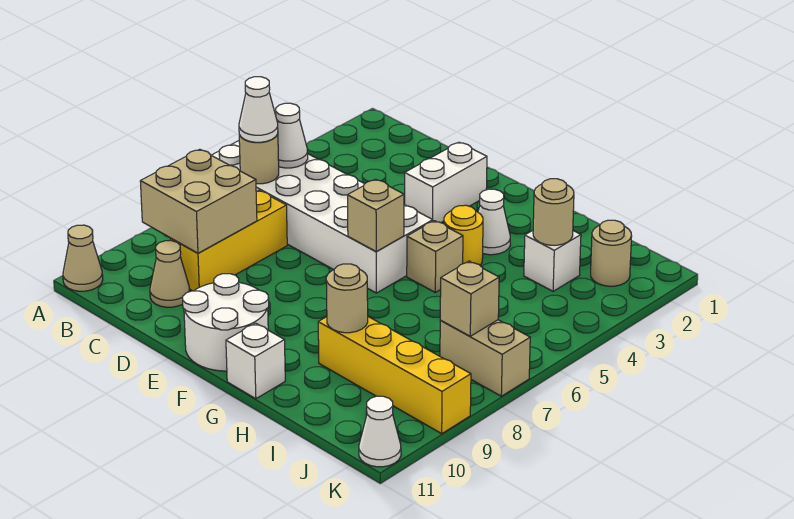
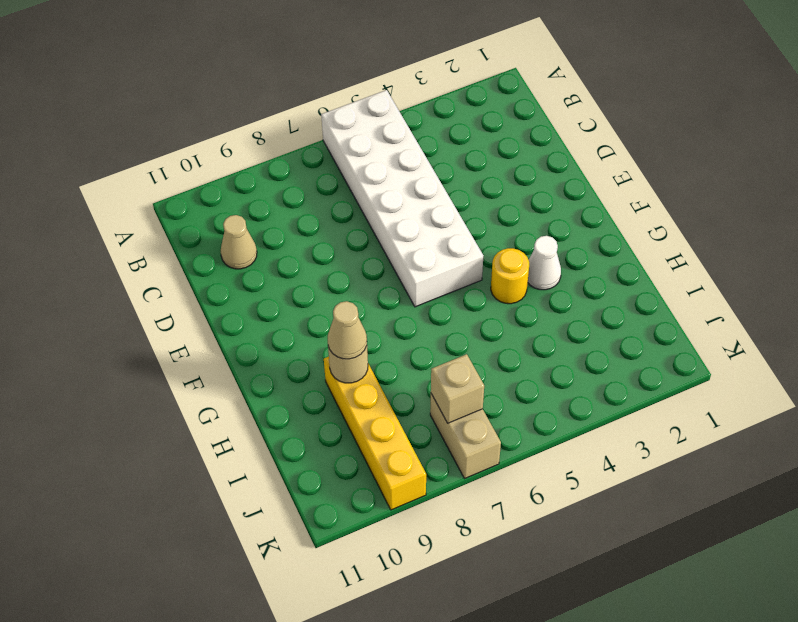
tan cone H9 level 3 -> tan cone A11 level 1
none -> yellow brick C7:C9 level 1
none -> white brick E2:E3 level 1
none -> white round brick E10:F11 level 1

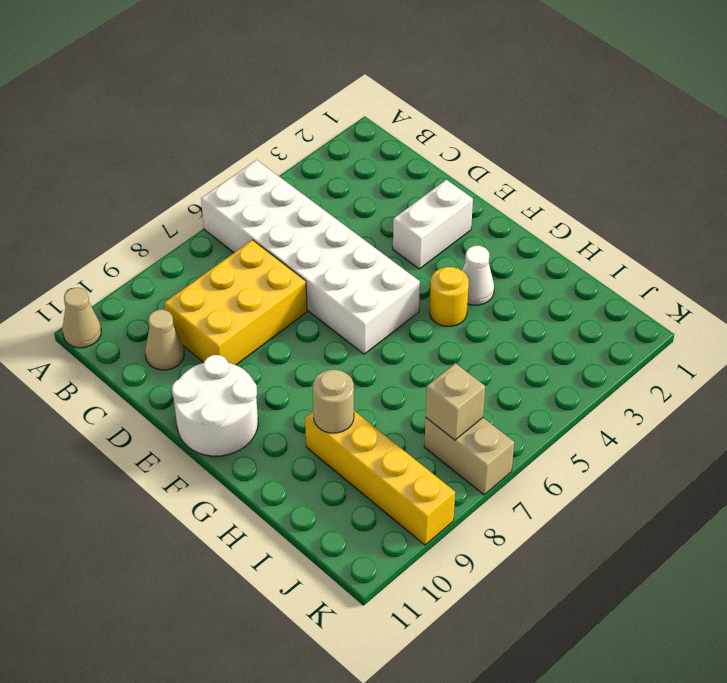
yellow brick C7:D9 level 1 -> yellow brick C7:C9 level 1
none -> tan brick G5 level 1
none -> white brick G11 level 1
none -> white brick I3 level 1

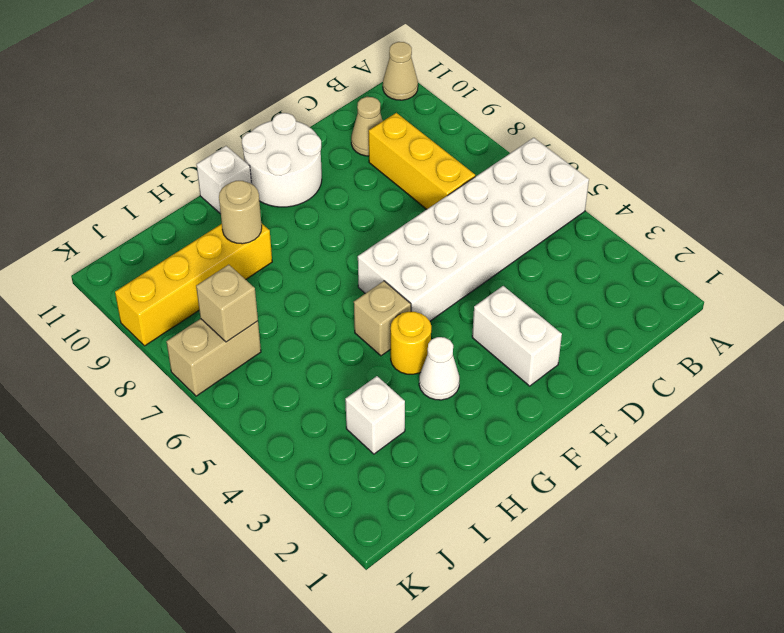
none -> tan round brick J2 level 1
none -> white cone K11 level 1
none -> white cone B5 level 2

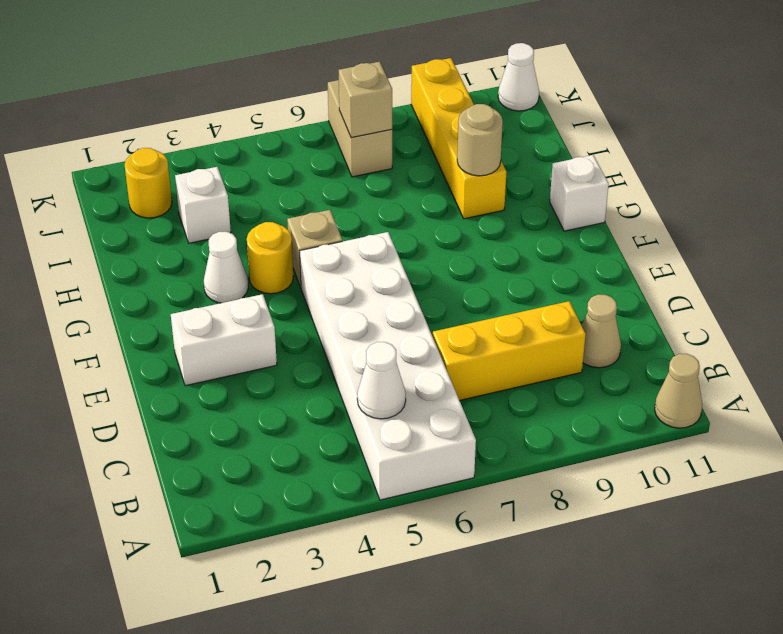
yellow round brick J2 level 1 -> tan round brick J2 level 1
none -> white round brick E10:F11 level 1
none -> tan round brick B6 level 2
none -> tan brick B8:C9 level 2

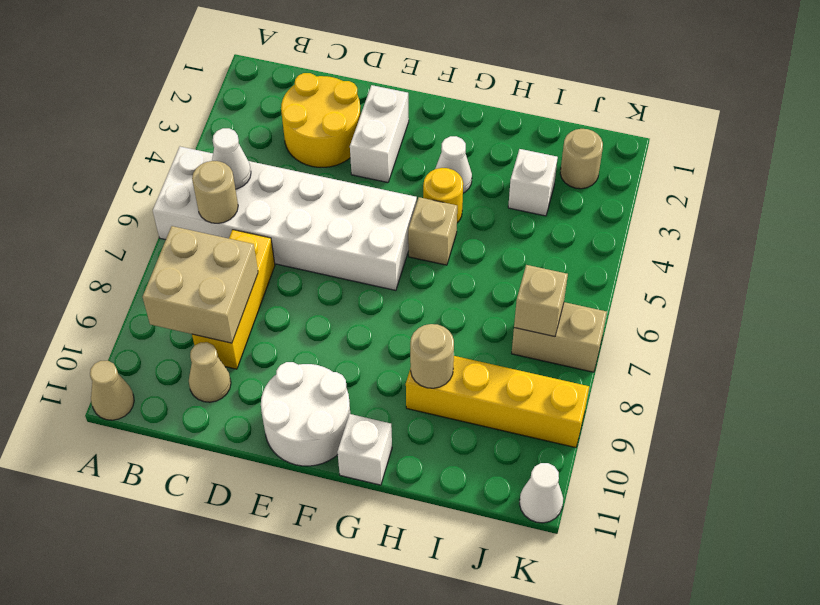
yellow round brick C2:D3 level 1 -> none
none -> tan brick F6 level 2
none -> tan round brick I3 level 2
none -> white cone B6 level 3

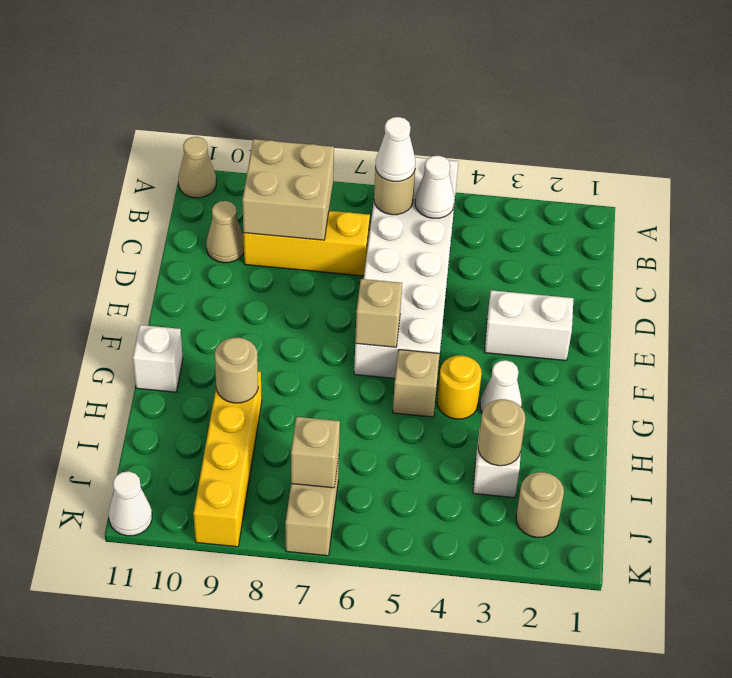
none -> white round brick E10:F11 level 1

